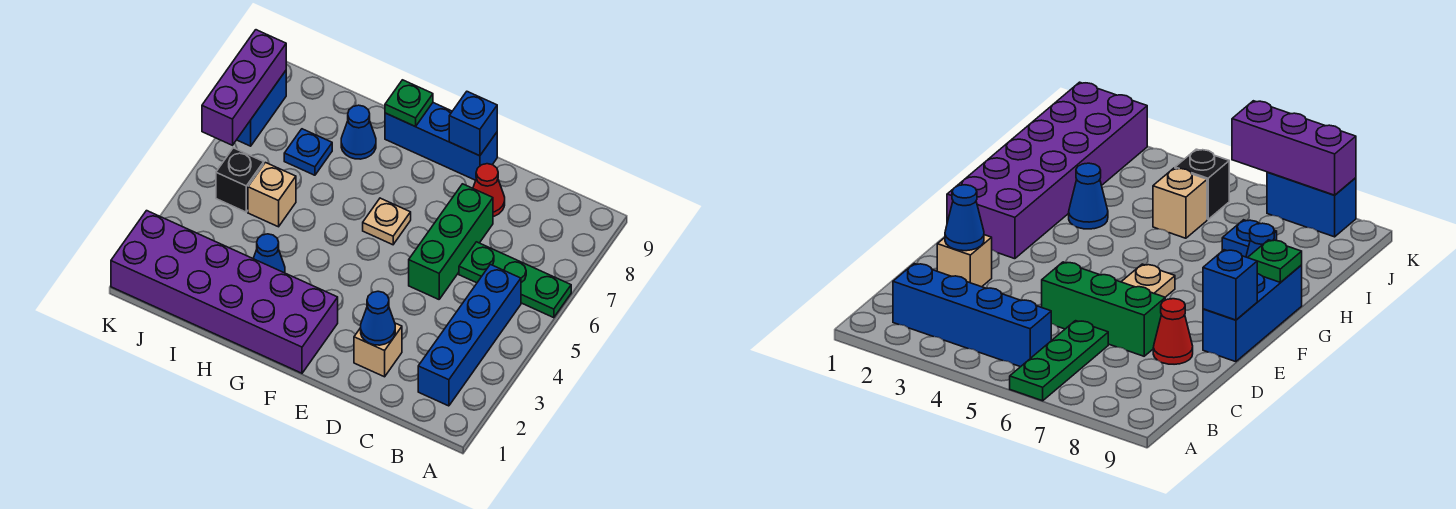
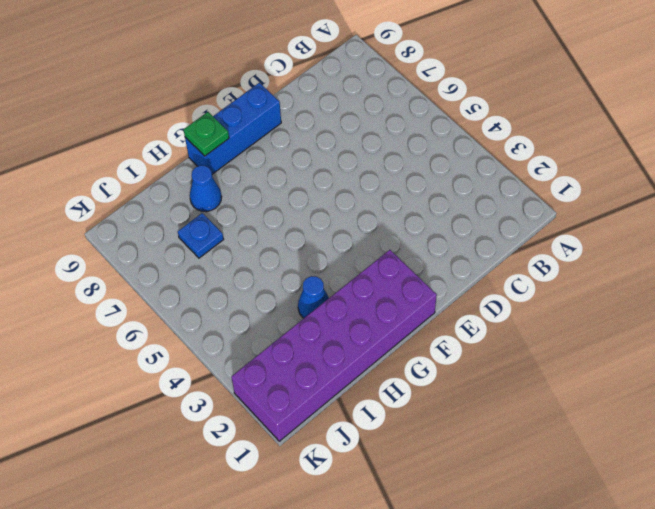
none -> green plate A6:C6 level 1
none -> blue brick B2:B5 level 1
none -> tan brick D2 level 1

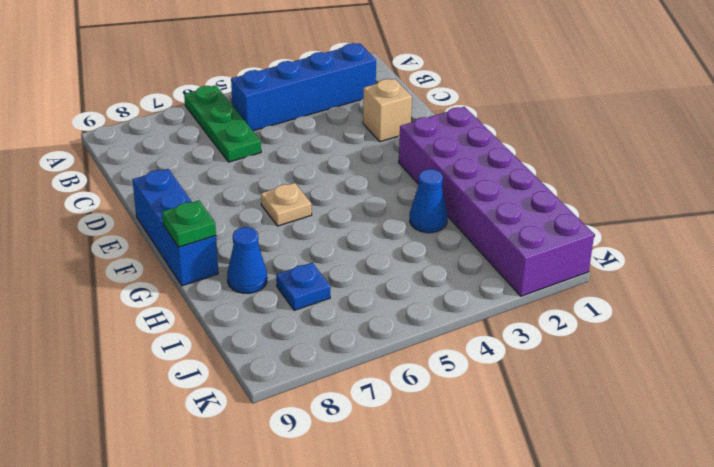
none -> green brick D5:D7 level 1
none -> red cone D8 level 1
none -> tan brick I5 level 1

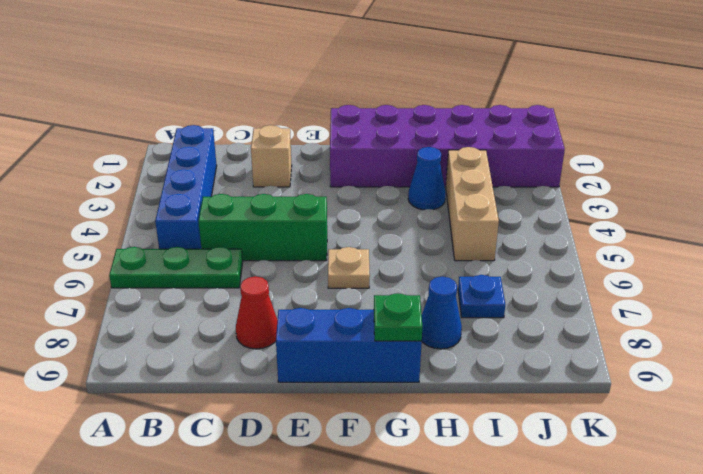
green brick C5:E5 level 1 -> green brick D5:D7 level 1
tan brick I3:I5 level 1 -> tan brick I5 level 1
none -> black brick J5 level 1
none -> blue brick K7:K8 level 1
none -> blue cone D2 level 2

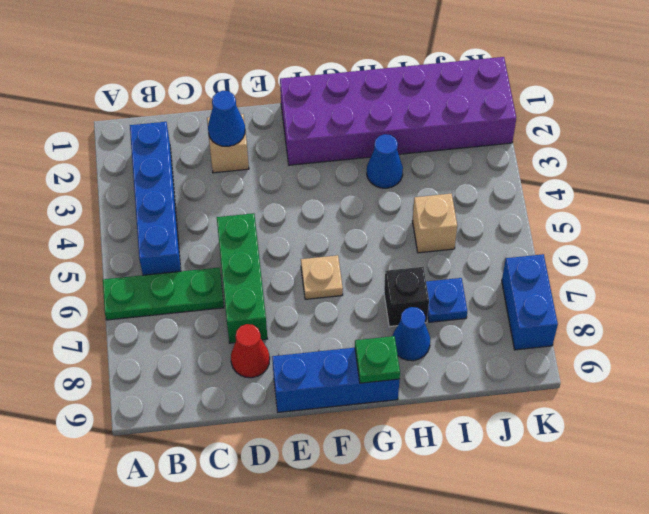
black brick H7 level 1 -> black brick J5 level 1
none -> blue brick E9 level 2
none -> purple brick K6:K8 level 2

